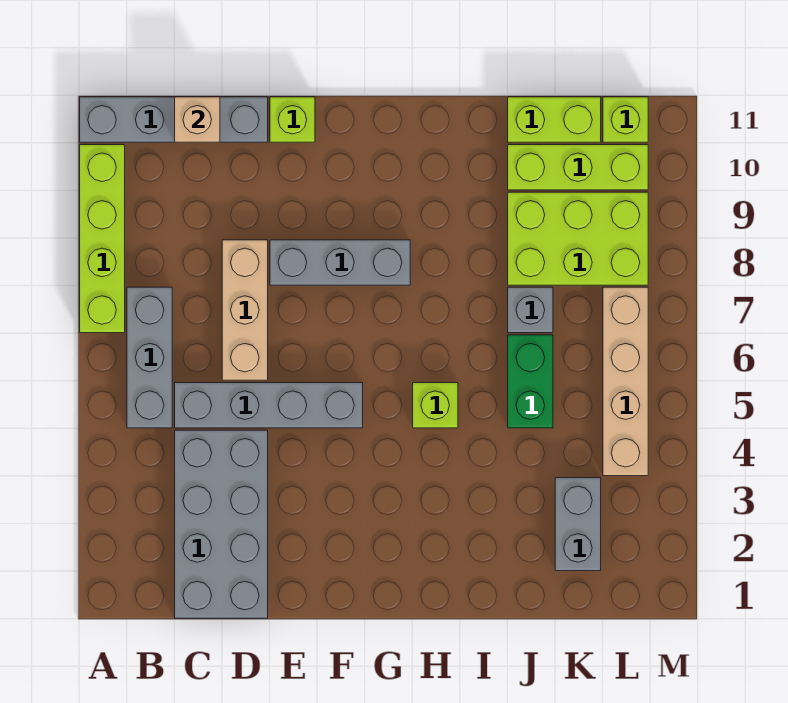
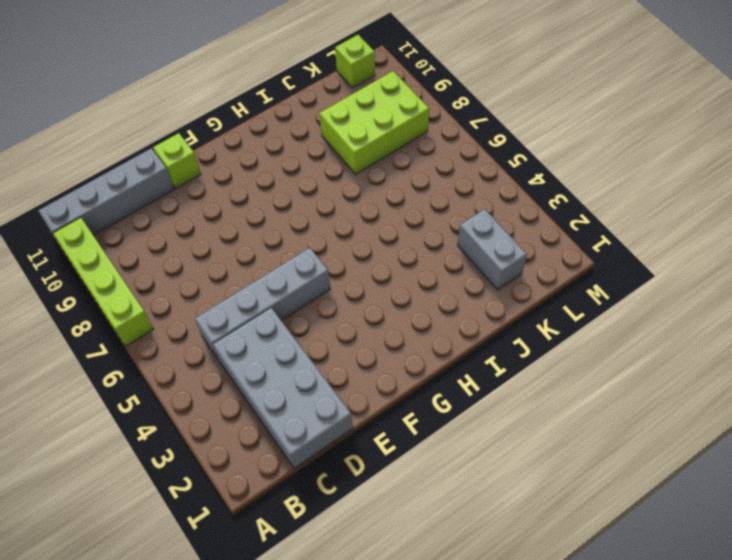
none -> grey brick B5:B7 level 1
none -> tan brick D6:D8 level 1
none -> grey brick E8:G8 level 1

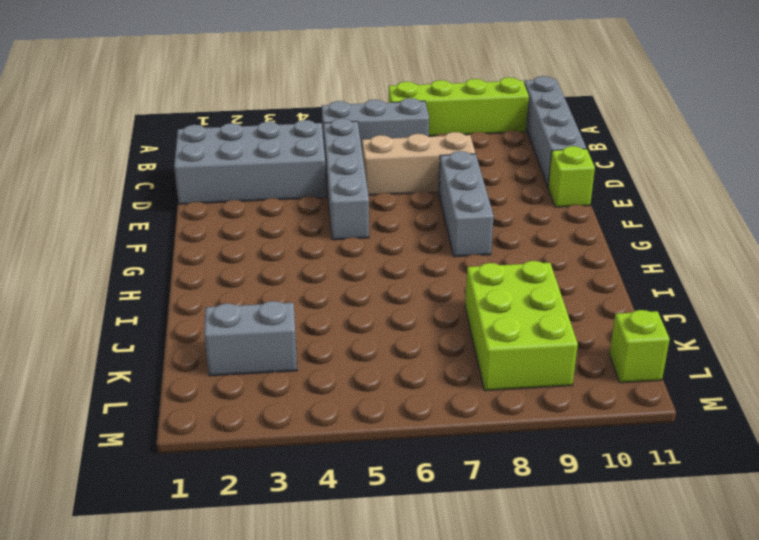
none -> lime brick H5 level 1
none -> green brick J5:J6 level 1
none -> grey brick J7 level 1

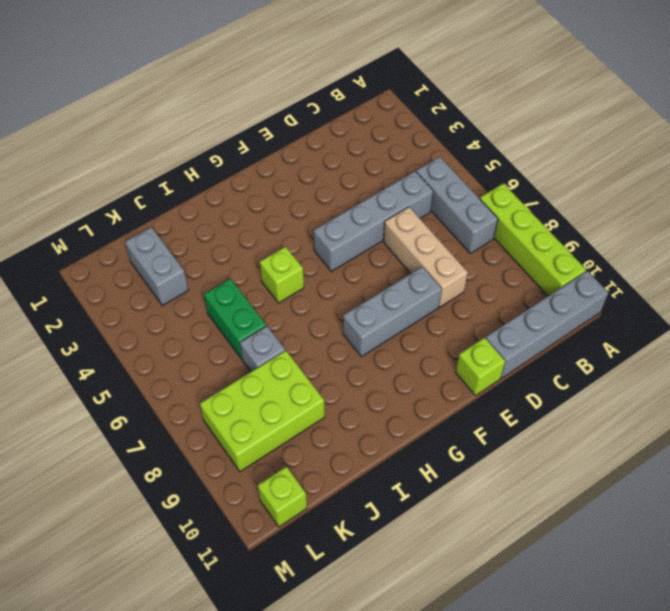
none -> grey brick C1:D4 level 1
none -> lime brick J10:L10 level 1
none -> lime brick J11:K11 level 1

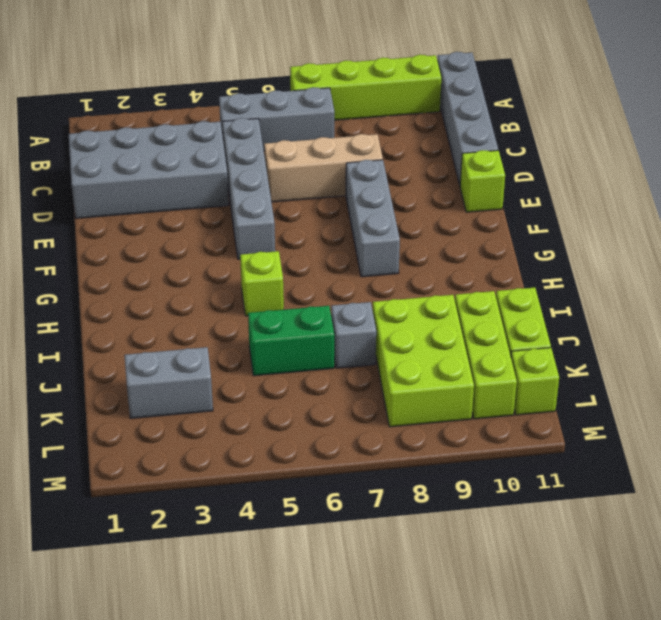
none -> tan brick L4:L7 level 1
none -> tan brick C11 level 2

